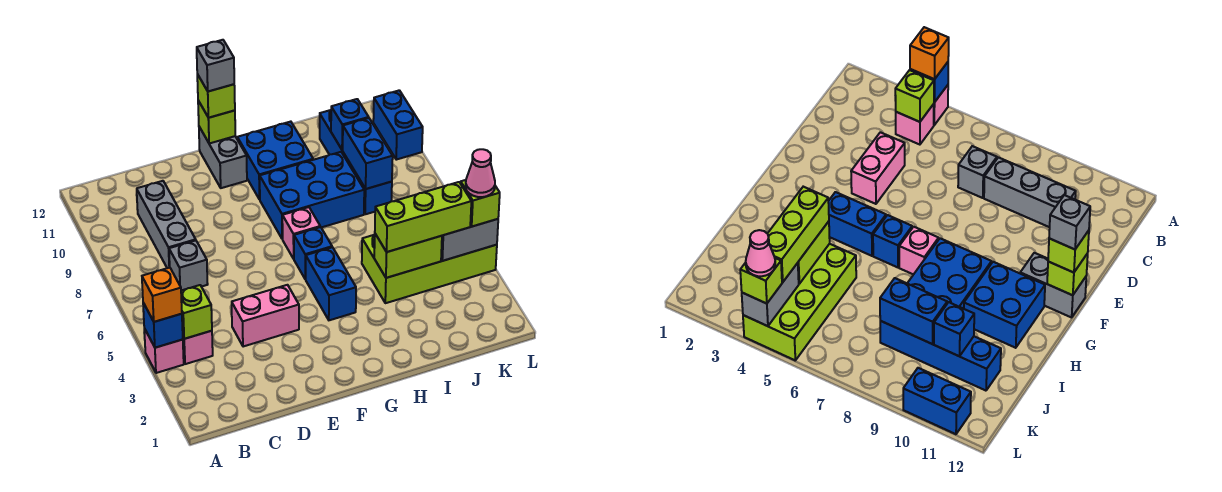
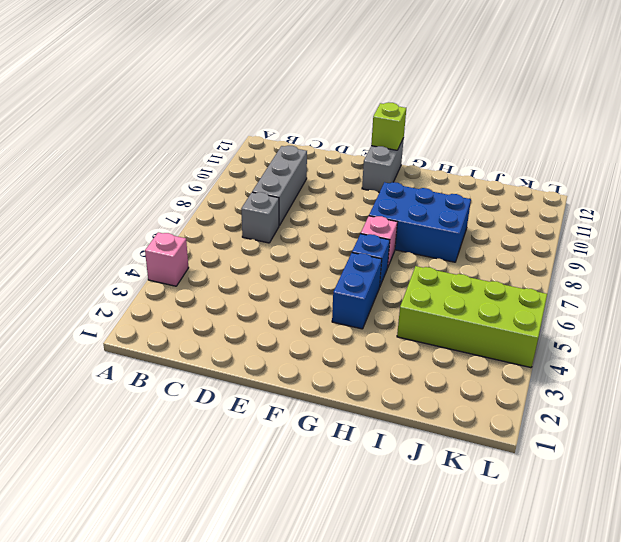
none -> pink brick B4 level 1
none -> pink brick D4:E4 level 1
none -> blue brick G10:H11 level 1

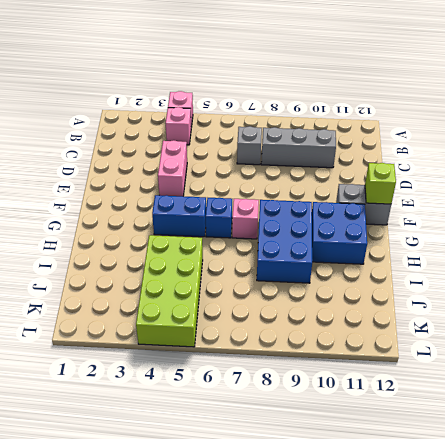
none -> blue brick J8:J11 level 1
none -> blue brick L10:L11 level 1
none -> blue brick A4 level 2

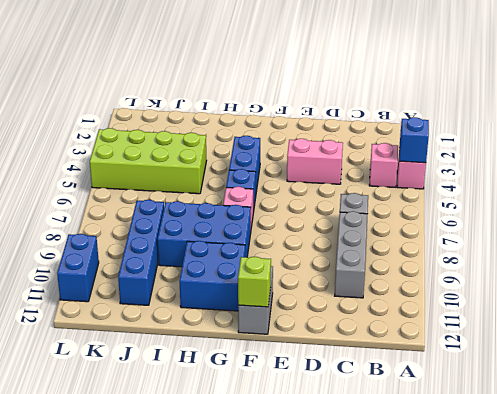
none -> lime brick B4 level 2
none -> lime brick I4:J4 level 2
none -> blue brick J8:J9 level 2

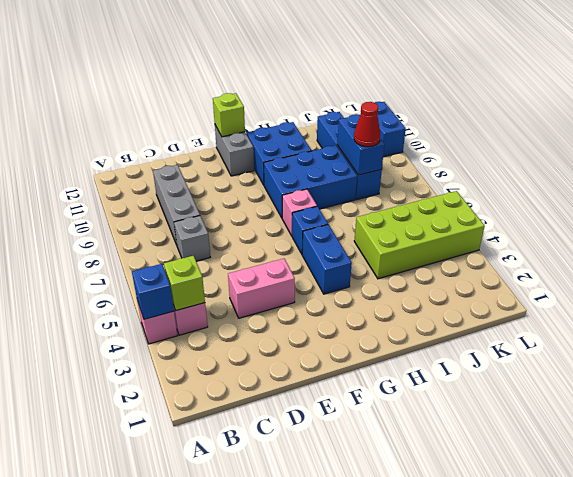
red cone J8 level 3 -> none
none -> lime brick I4:J4 level 2
none -> blue brick J10 level 2
none -> grey brick K4:L4 level 2

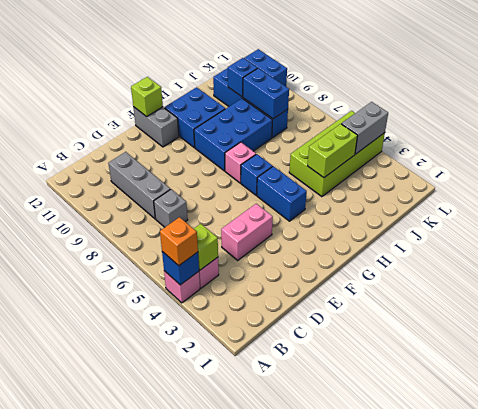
none -> lime brick F12 level 3
none -> lime brick I4:K4 level 3
none -> lime brick L4 level 3

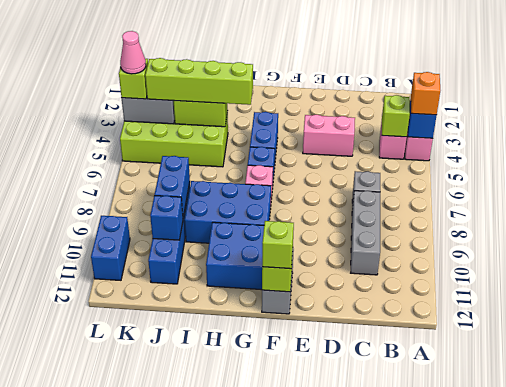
lime brick H4:K4 level 3 -> lime brick I4:K4 level 3
none -> grey brick F12 level 4

